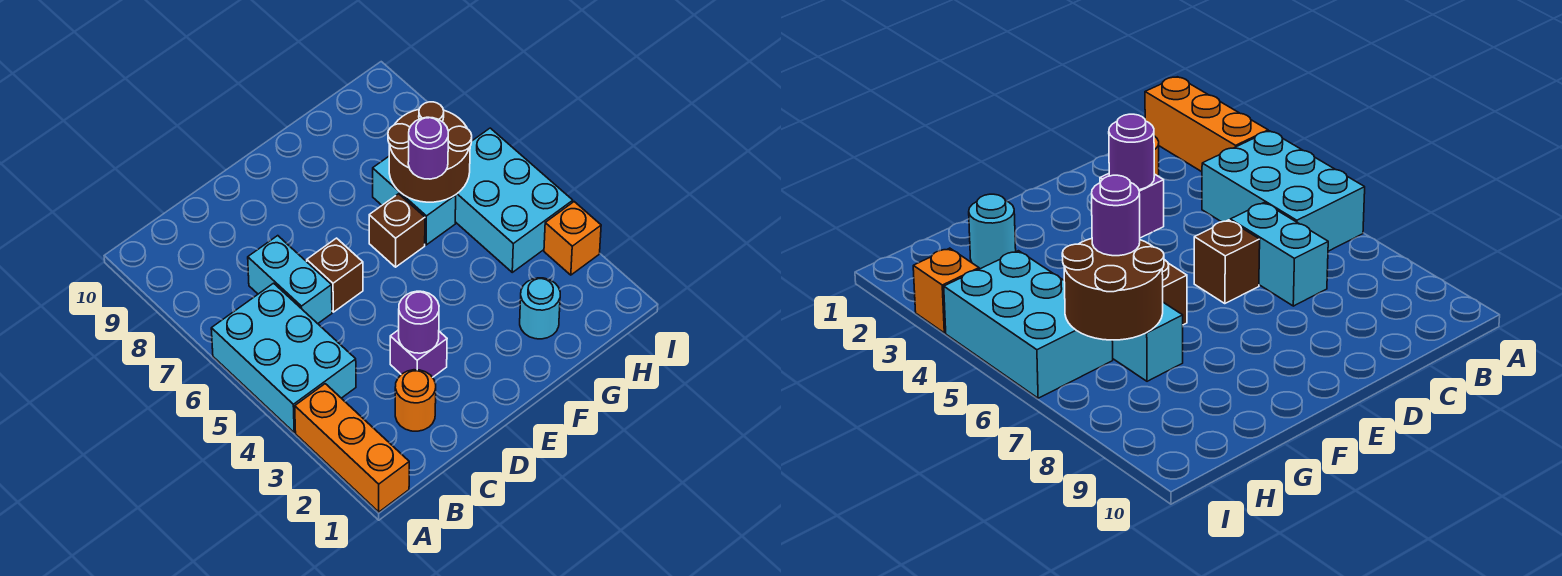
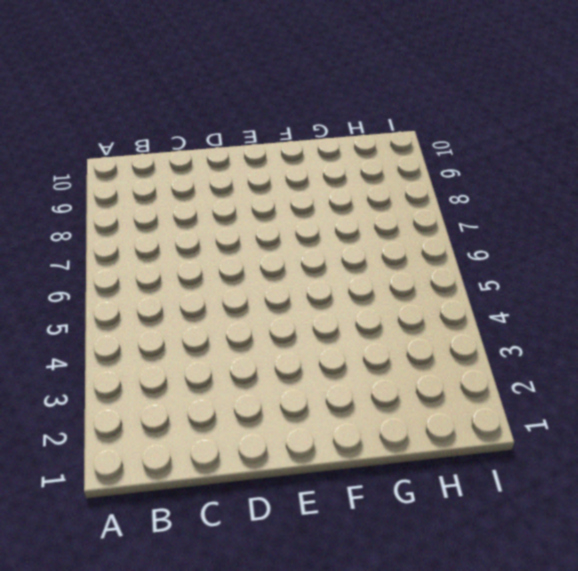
none -> orange brick A1:A3 level 1
none -> cyan brick A4:B6 level 1
none -> orange round brick C2 level 1

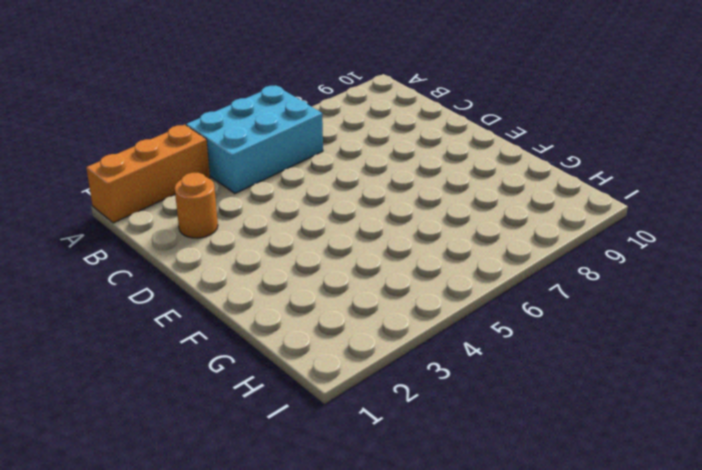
none -> cyan brick C6:C7 level 1
none -> purple brick D3 level 1
none -> brown brick D6 level 1

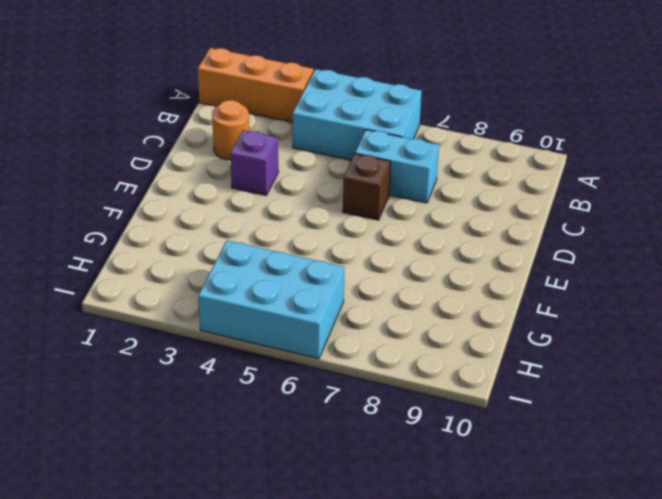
none -> brown brick F6 level 1
none -> cyan round brick G2 level 1
none -> cyan brick G6:G7 level 1

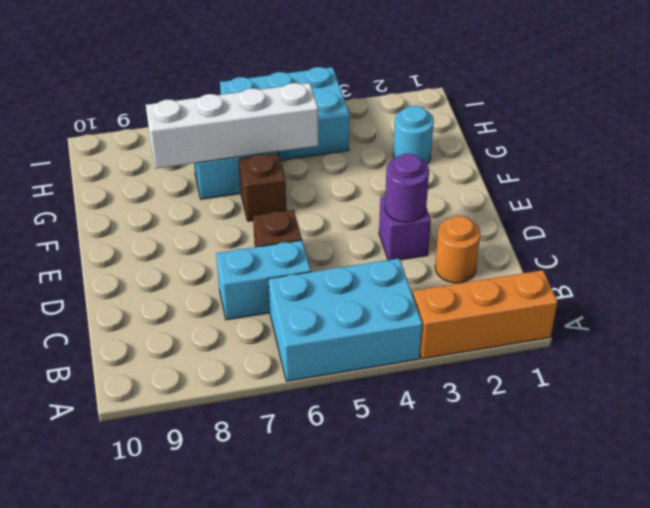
white brick G5:G8 level 2 -> brown round brick G6:H7 level 2
none -> orange brick I3 level 1
none -> purple round brick G6 level 3

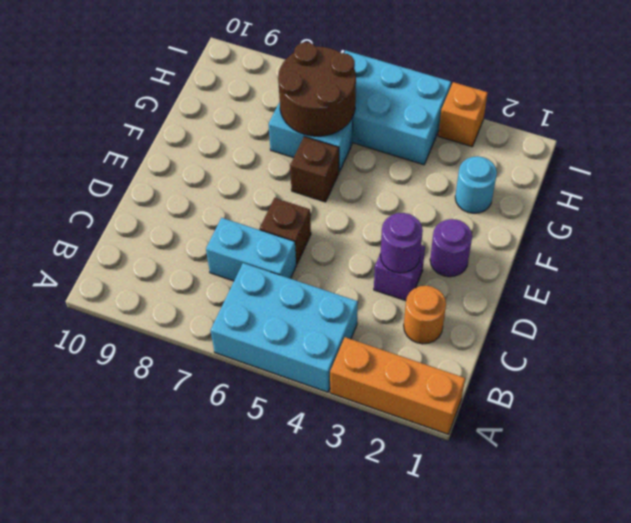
purple round brick E2 level 1 -> purple round brick G6 level 3

